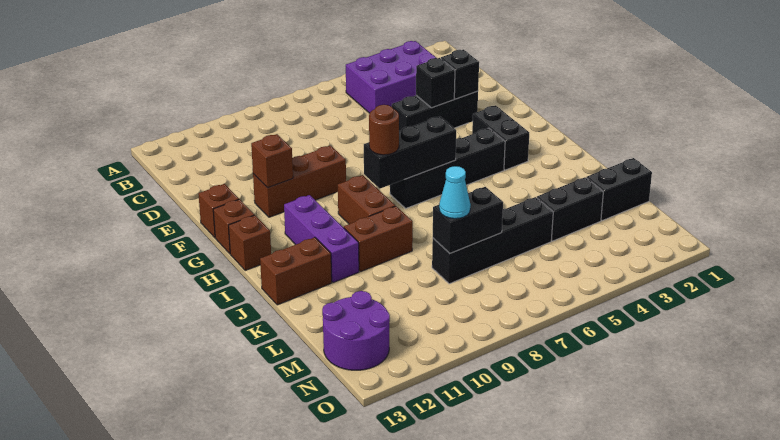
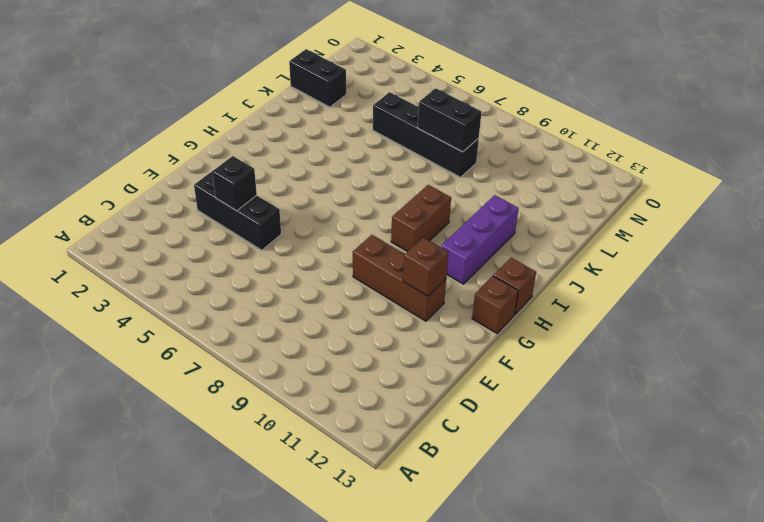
none -> purple brick B3:C5 level 1
none -> brown brick F13 level 1
none -> black brick G3:H3 level 1

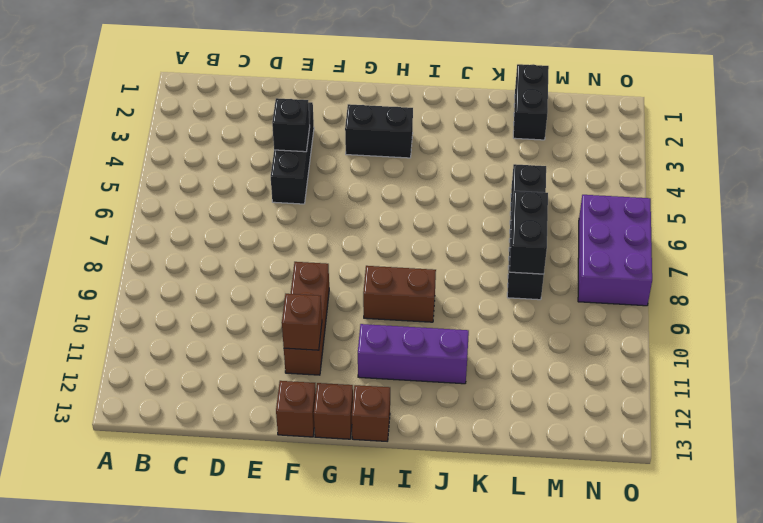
purple brick N6:O8 level 1 -> purple brick B3:C5 level 1
none -> black brick H4:H7 level 1
none -> brown brick J9:J10 level 1
none -> brown brick J12:J13 level 1

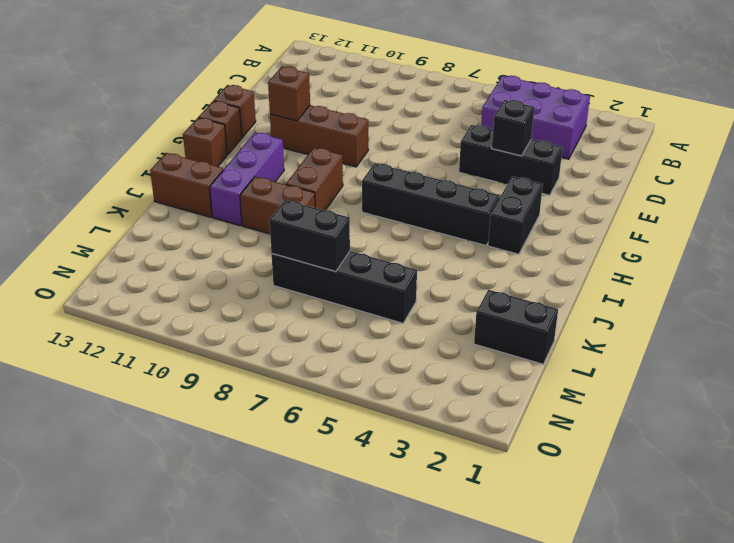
none -> black brick L3:L4 level 1
none -> purple round brick M12:N13 level 1
none -> black brick E3 level 2

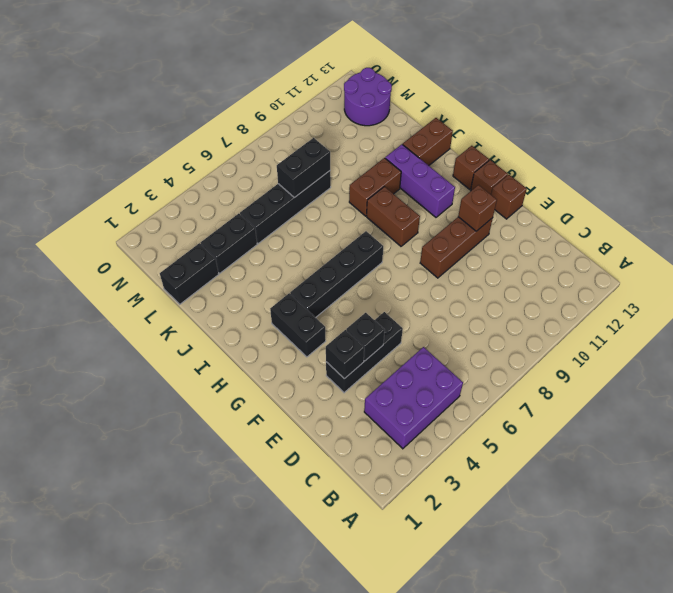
none -> black brick H6:H8 level 2
none -> brown round brick H8 level 3
none -> cyan cone L8 level 3

